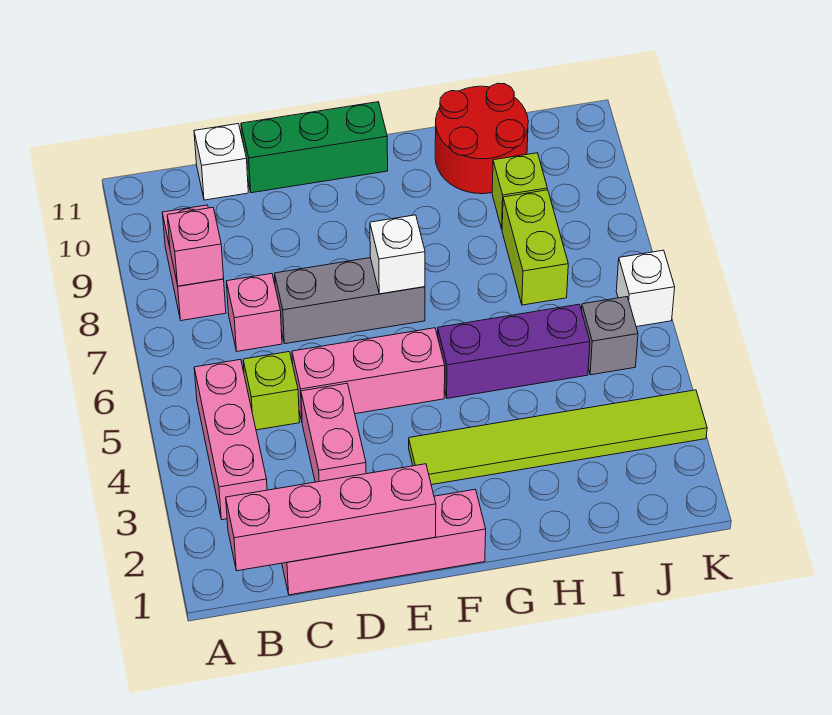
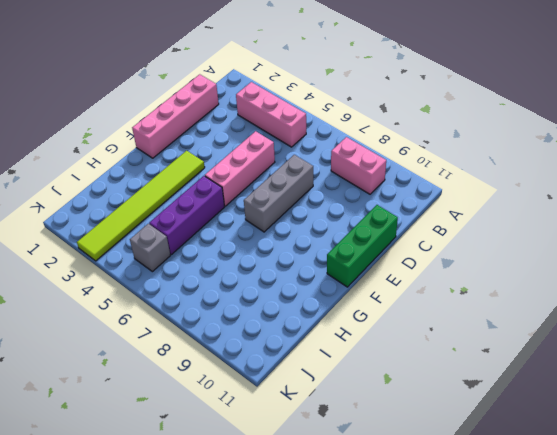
none -> lime brick C5 level 1
none -> pink brick C7 level 1
none -> white brick C11 level 1

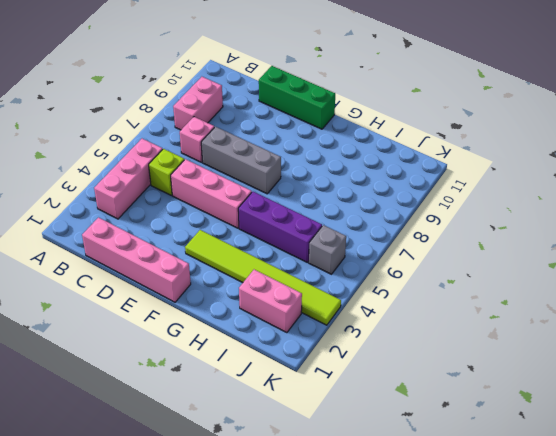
pink brick I2:J2 level 1 -> pink brick D3:D4 level 1
none -> white brick C11 level 1
none -> red round brick H10:I11 level 1
none -> lime brick I7:I8 level 1

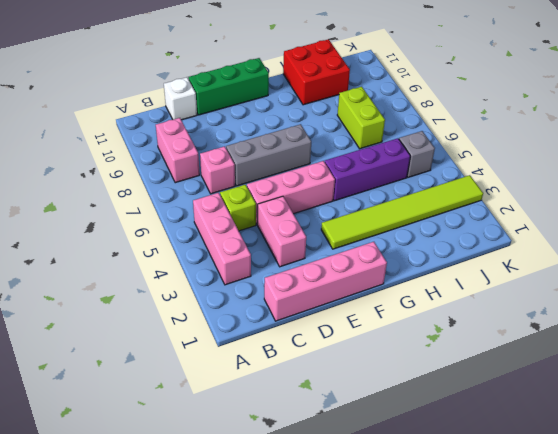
red brick H10:I11 level 1 -> red round brick H10:I11 level 1
none -> lime brick I9 level 1
none -> white brick K6 level 1
none -> pink brick B1:E1 level 2

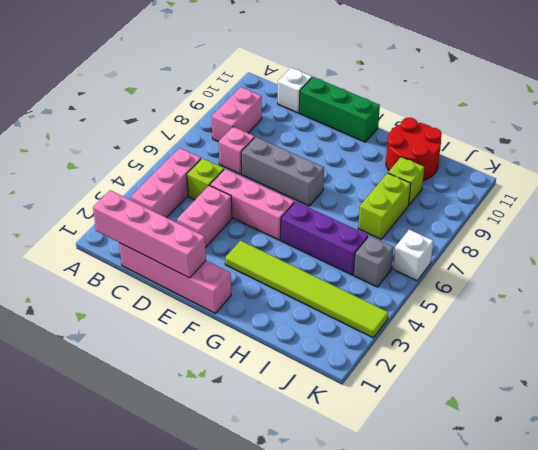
none -> pink brick B8 level 2
none -> white brick F7 level 2

